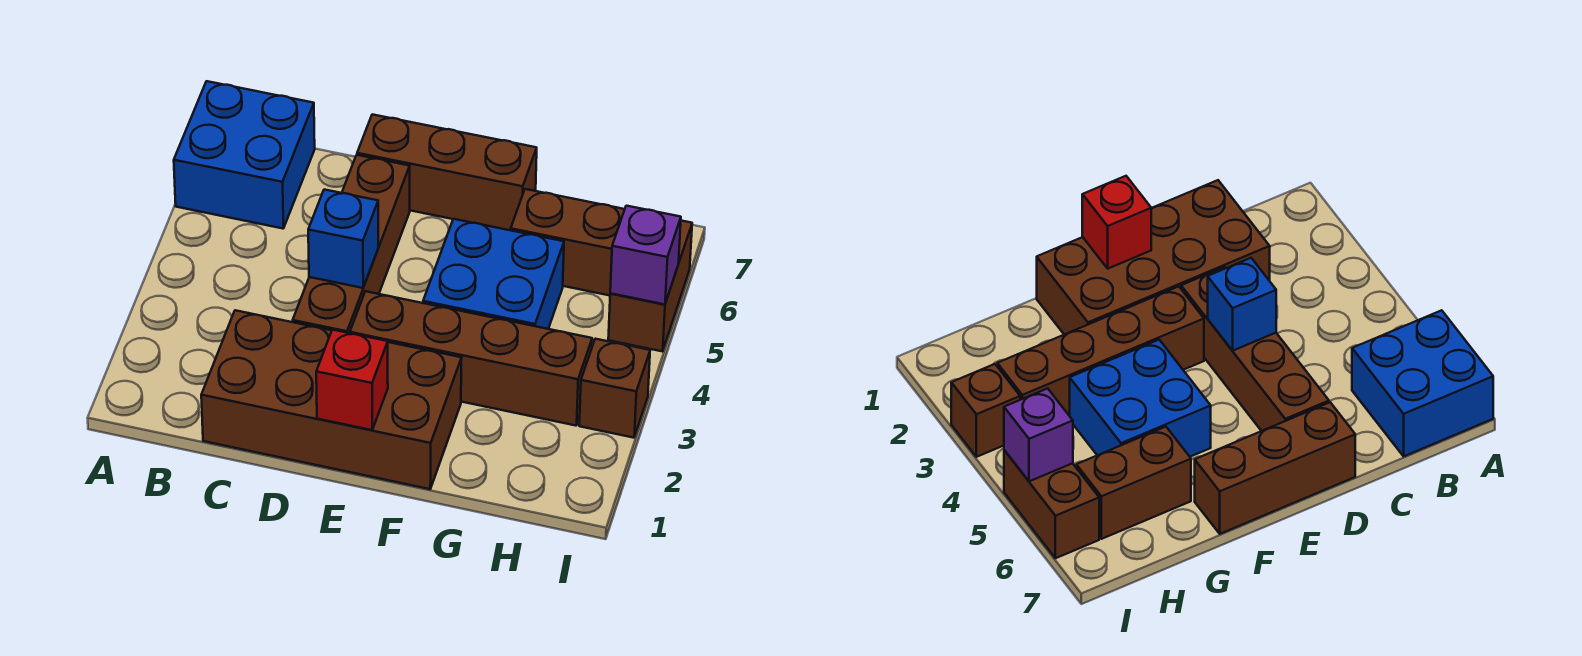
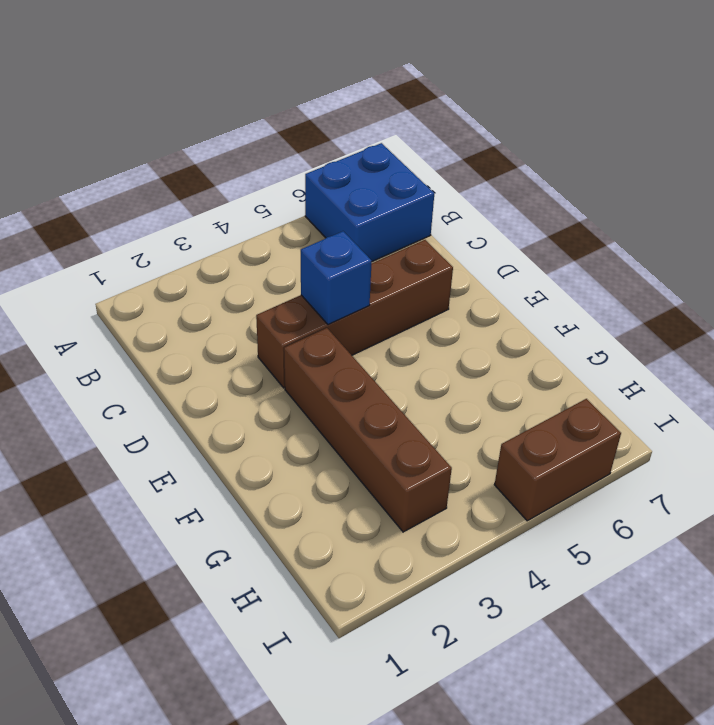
none -> brown brick C1:F2 level 1
none -> brown brick D7:F7 level 1
none -> blue brick F4:G5 level 1

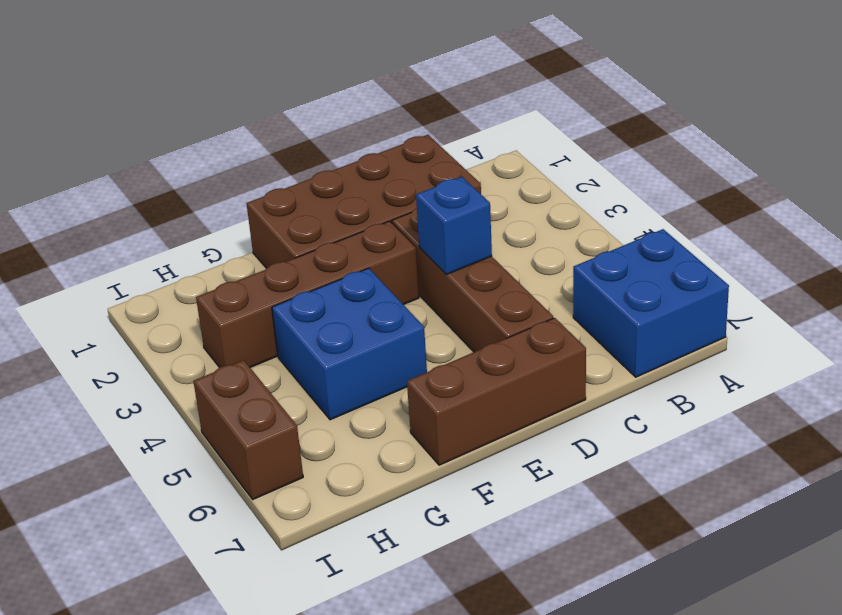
none -> brown brick G6:H6 level 1
none -> brown brick I3 level 1
none -> red brick E1 level 2

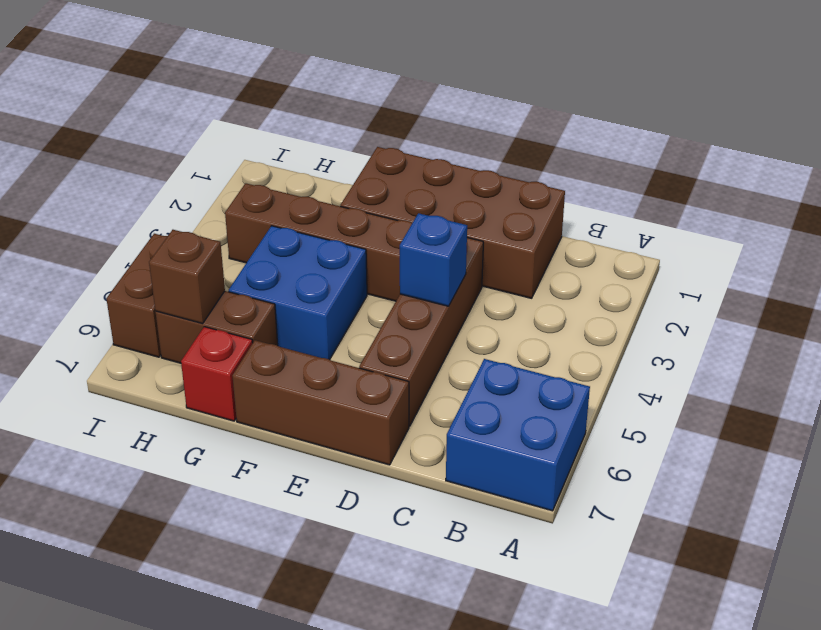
red brick G7 level 1 -> red brick E1 level 2
brown brick H6 level 2 -> brown brick I3 level 1
none -> purple brick I5 level 2

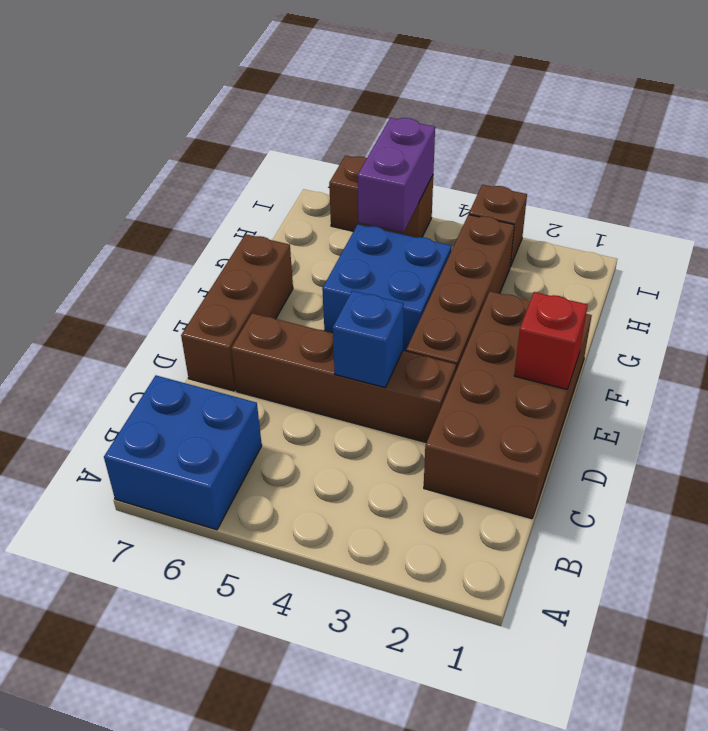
purple brick H5:I5 level 2 -> purple brick I5 level 2
none -> brown brick G6:H6 level 1

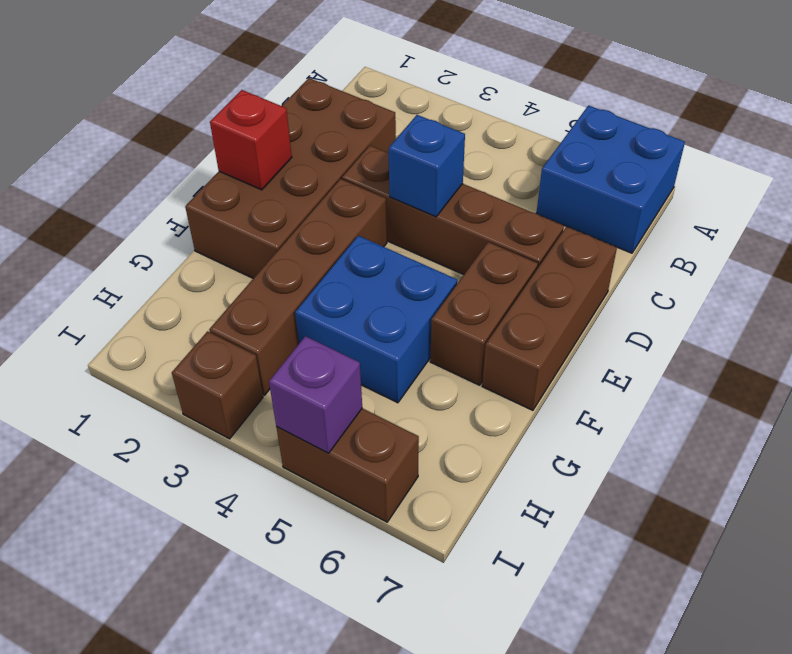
brown brick E6:F6 level 1 -> brown brick G6:H6 level 1

